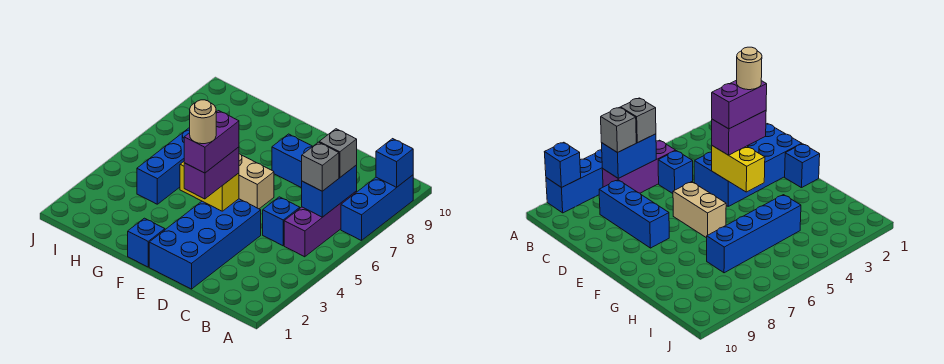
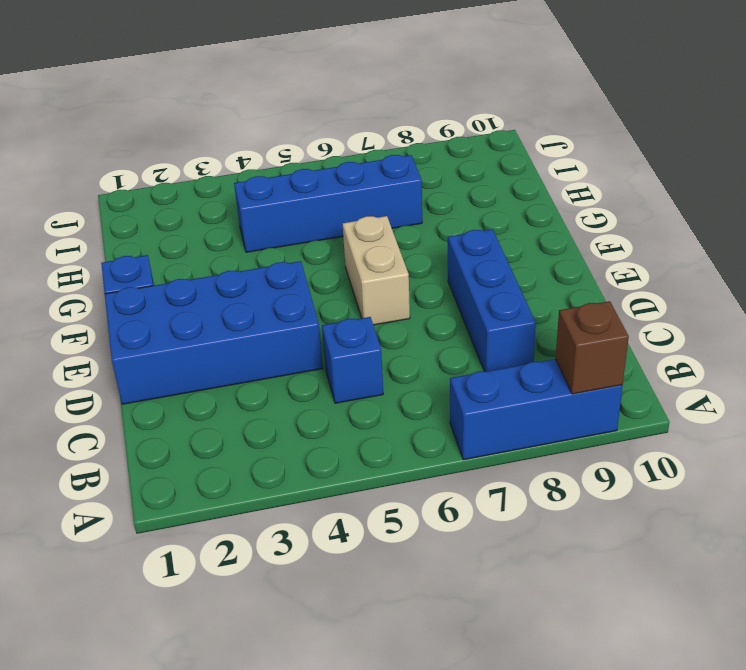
brown brick A9 level 2 -> blue brick A9 level 2
none -> purple brick B5:B7 level 1
none -> blue brick B6:B7 level 2
none -> yellow brick E4:F4 level 2

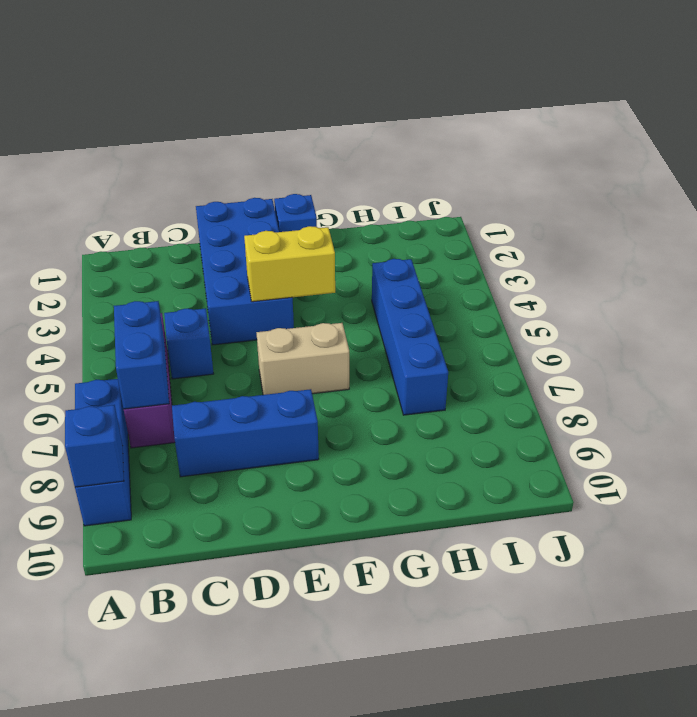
none -> grey brick B6 level 3
none -> grey brick B7 level 3
none -> purple brick E3:E4 level 3

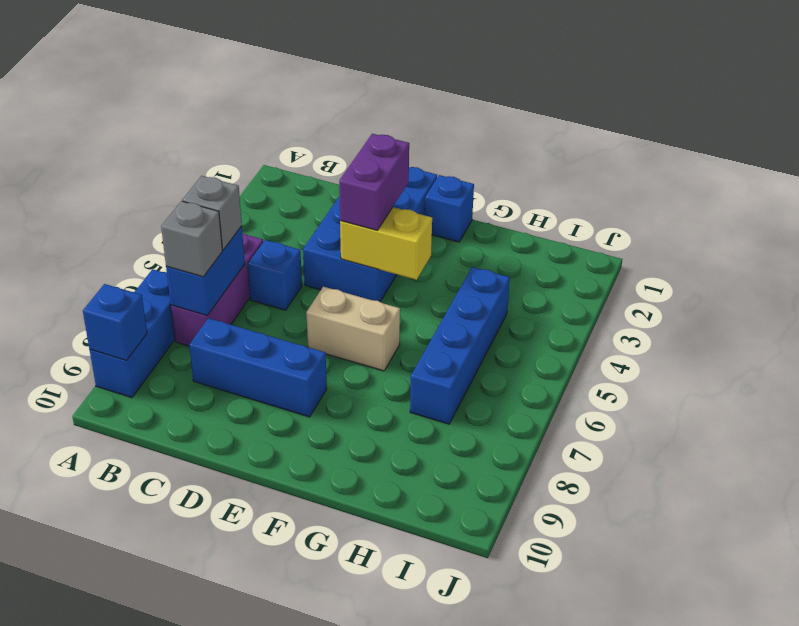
none -> purple brick E3:E4 level 4
none -> tan round brick E3 level 5

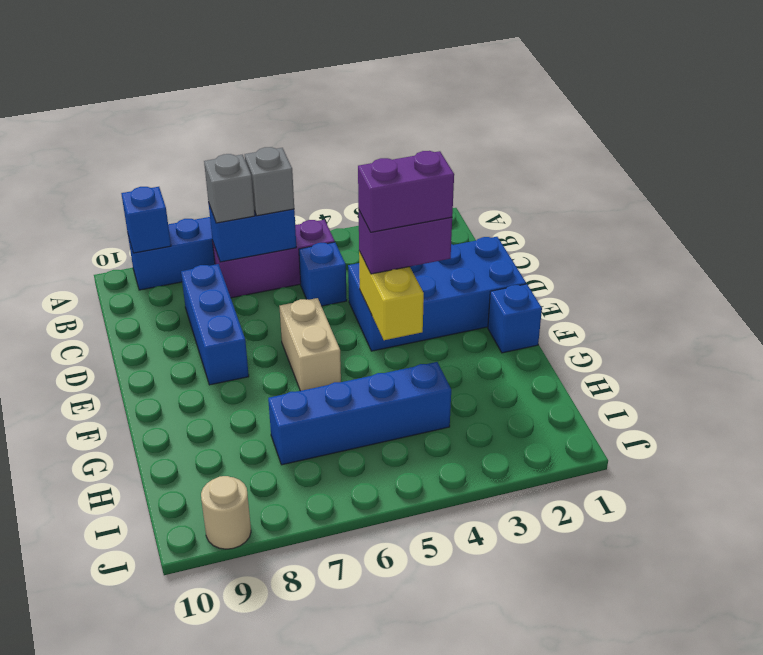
tan round brick J9 level 1 -> tan round brick E3 level 5

